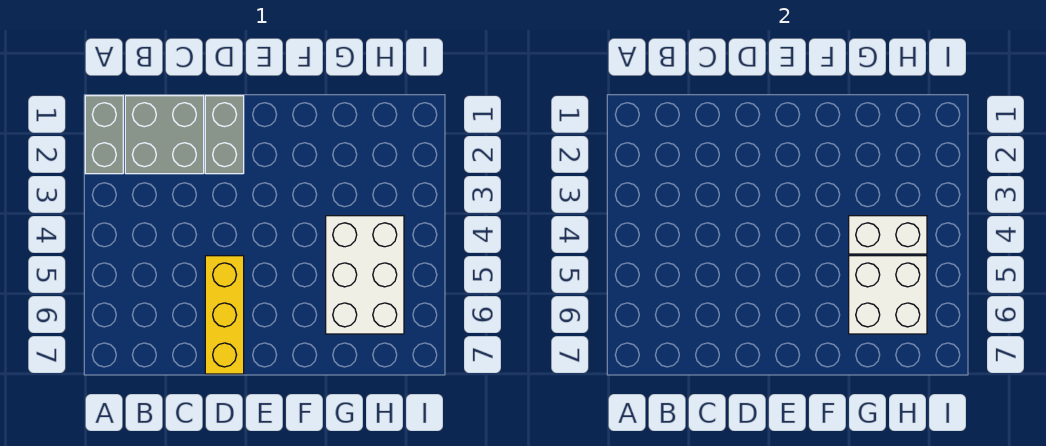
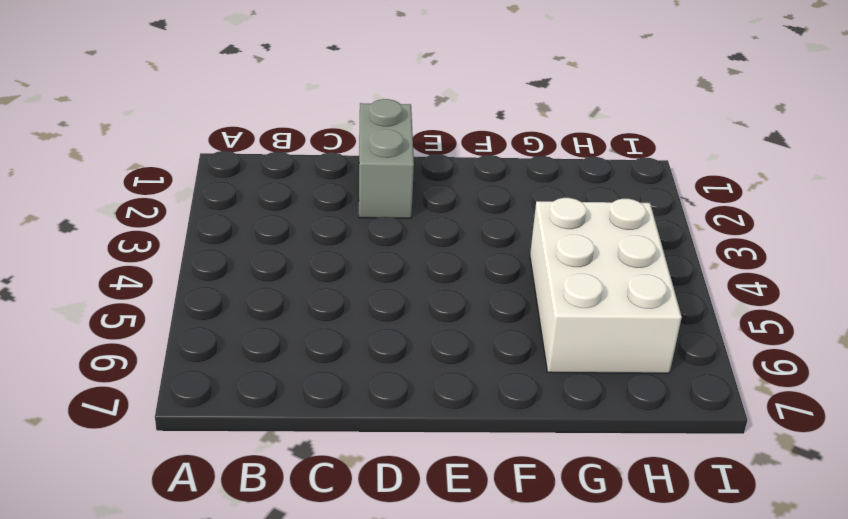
none -> grey brick A1:A2 level 1
none -> grey brick B1:C2 level 1

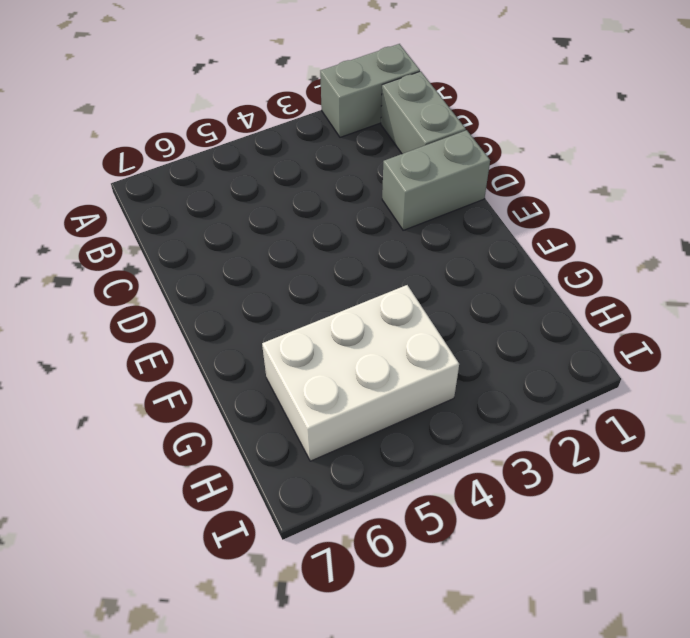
grey brick B1:C1 level 1 -> grey brick B1:C2 level 1
none -> yellow brick D5:D7 level 1
none -> white brick G4:H4 level 2

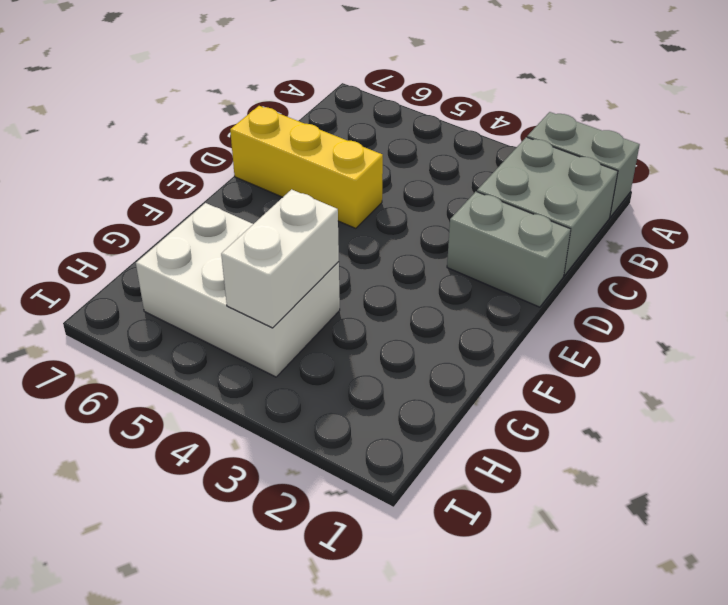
none -> white brick G5:H6 level 2

